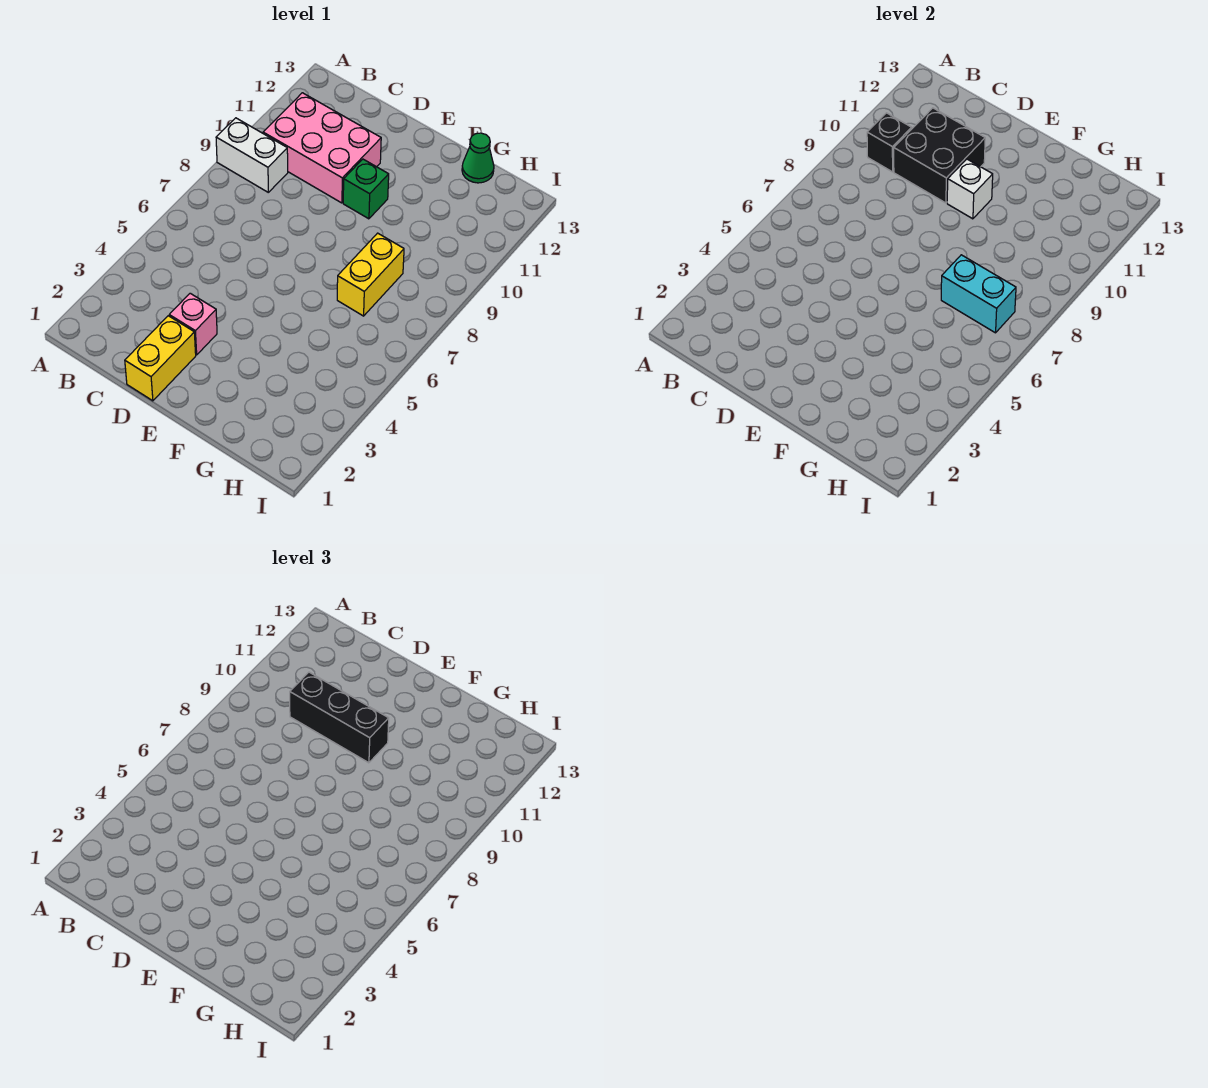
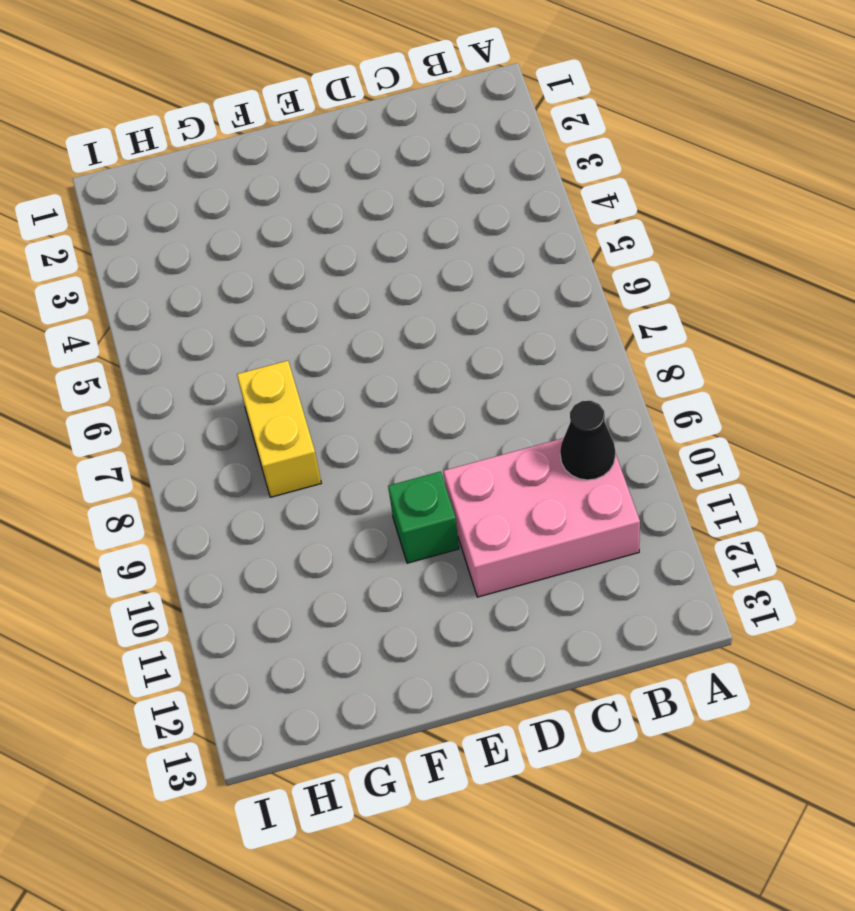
black cone B10 level 2 -> black brick B10 level 2
none -> white brick A9:B9 level 1
none -> yellow brick D1:D2 level 1
none -> pink brick D3 level 1

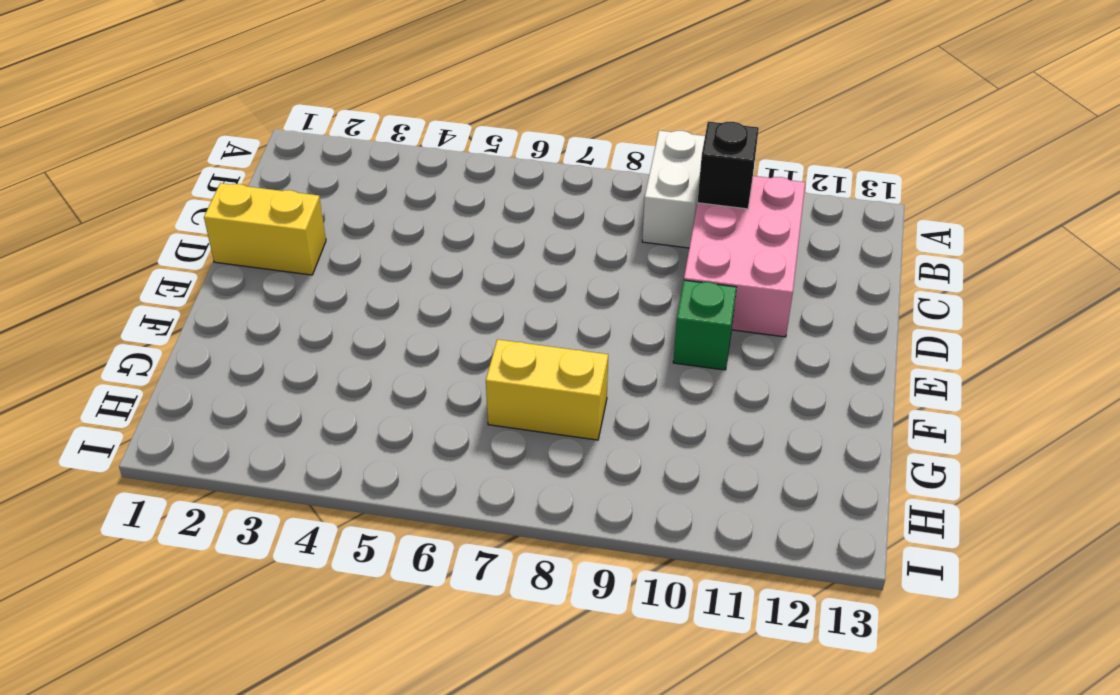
none -> pink brick D3 level 1
none -> green cone G13 level 1
none -> black brick C10:D11 level 2

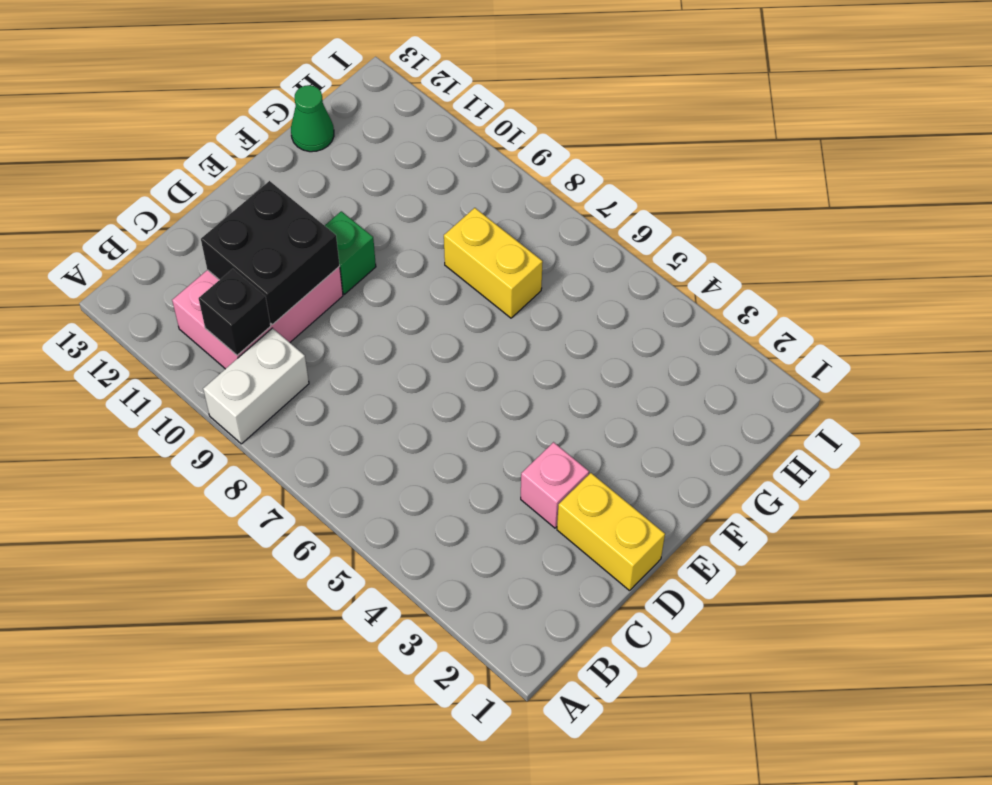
none -> white brick E10 level 2
none -> cyan brick G7:H7 level 2
none -> black brick C10:E10 level 3

